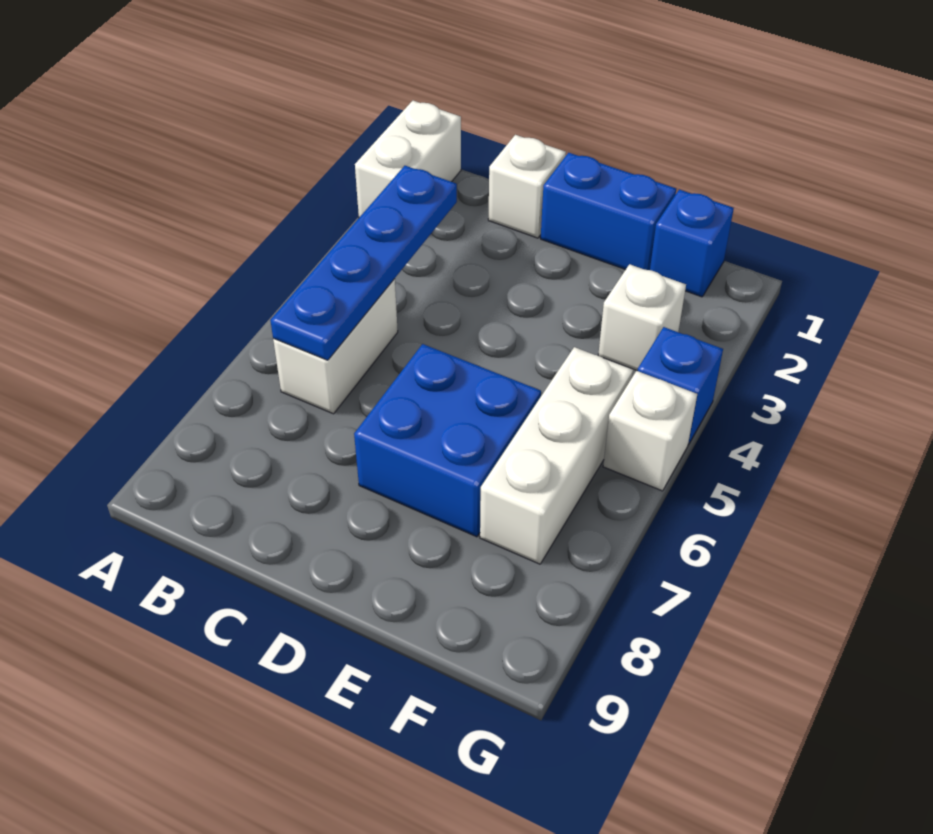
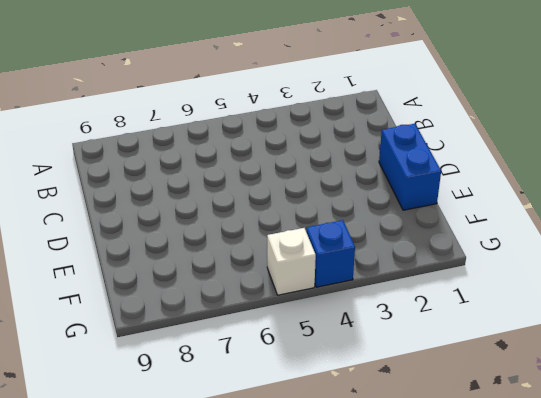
none -> white brick A1:A2 level 1
none -> white brick B5:B6 level 1

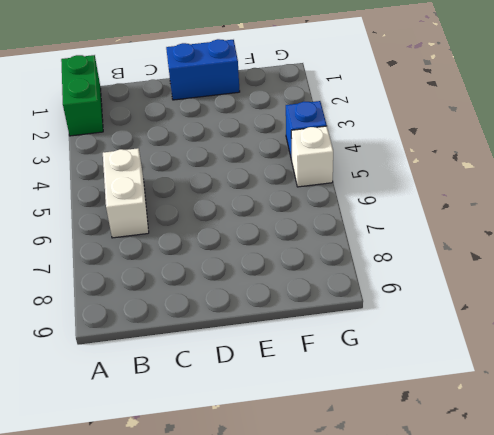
green brick A1:A2 level 1 -> white brick A1:A2 level 1
none -> white brick C1 level 1
none -> blue brick D6:E7 level 1

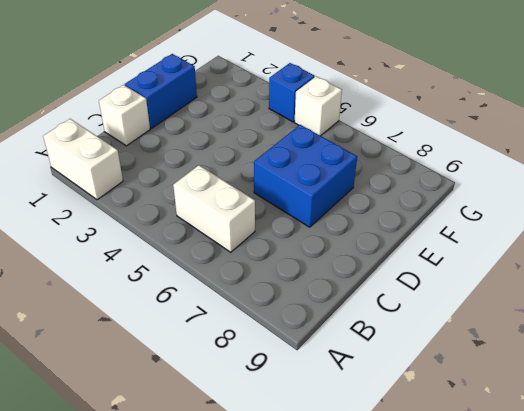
none -> blue brick F1 level 1
none -> white brick F3 level 1

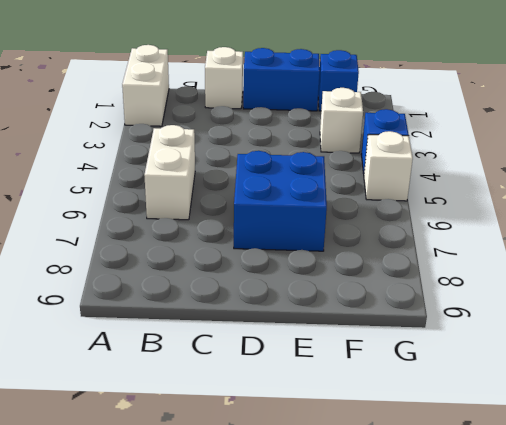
none -> white brick F5:F7 level 1
none -> blue plate B3:B6 level 2

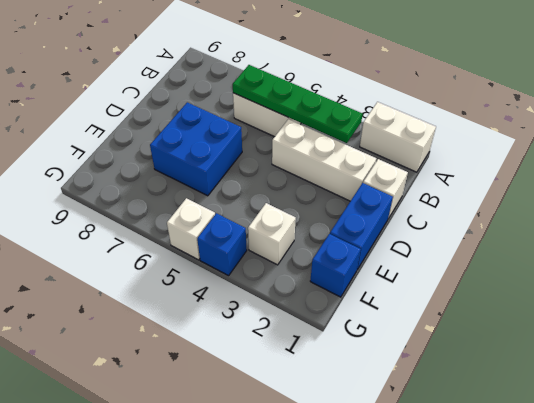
green plate B3:B6 level 2 -> blue plate B3:B6 level 2
white brick C2:C4 level 1 -> white brick F5:F7 level 1

